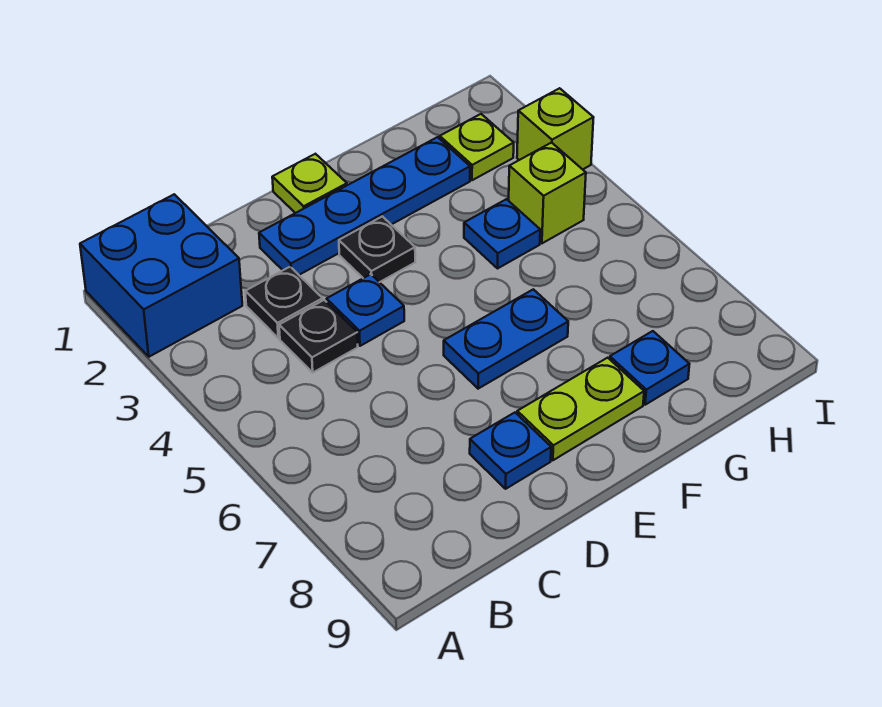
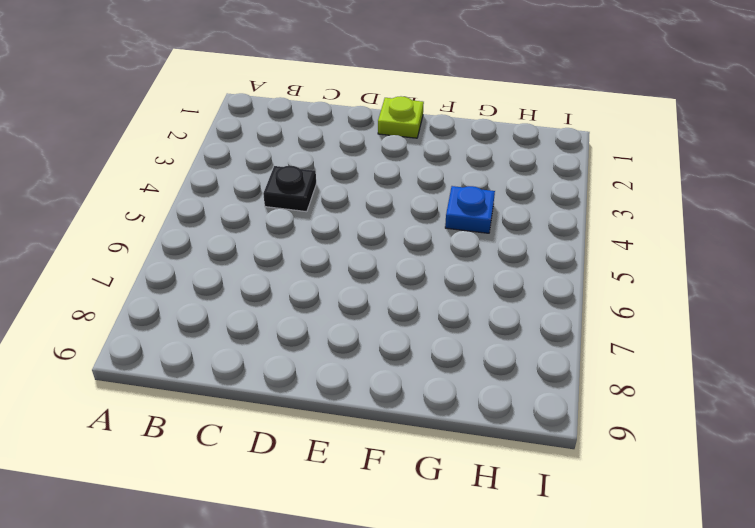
none -> blue brick A1:B2 level 1
none -> black plate C3 level 1
none -> blue plate D2:G2 level 1

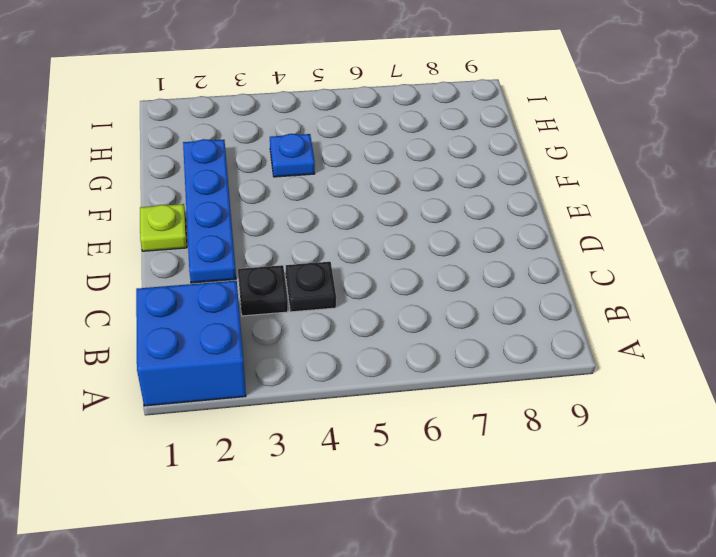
none -> blue plate D4 level 1
none -> blue plate D8 level 1
none -> black plate E3 level 1

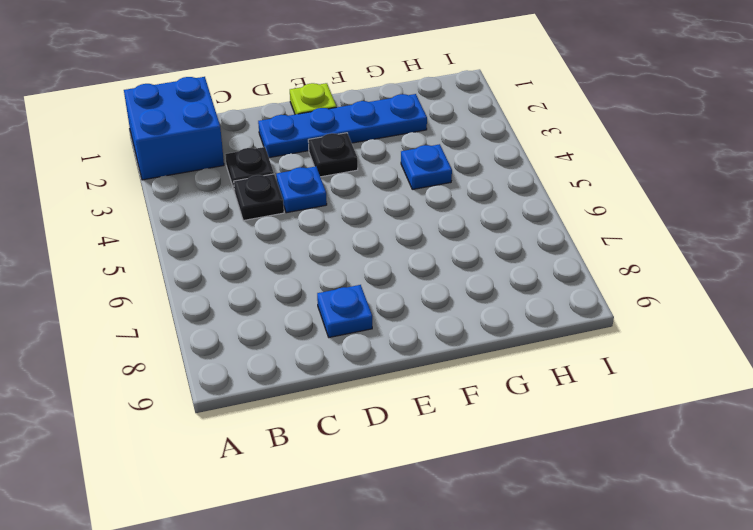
none -> blue plate E6:F6 level 1
none -> lime plate E8:F8 level 1
none -> blue plate G8 level 1

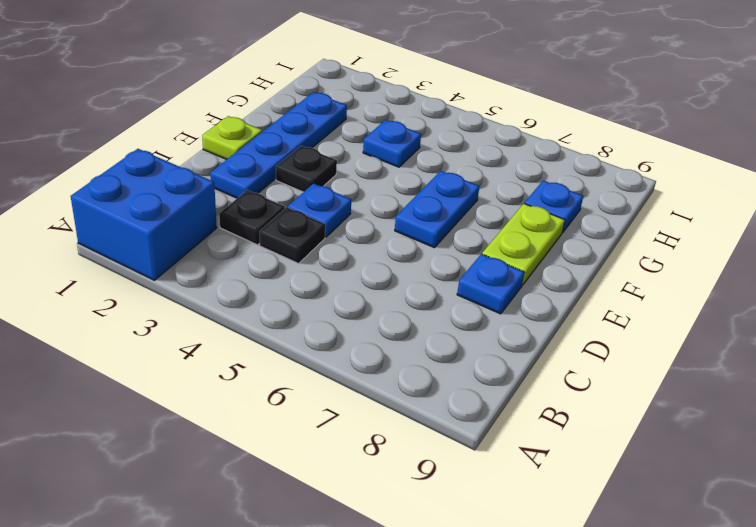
none -> lime plate H2 level 1
none -> lime brick H4 level 1
none -> lime brick I3 level 1

